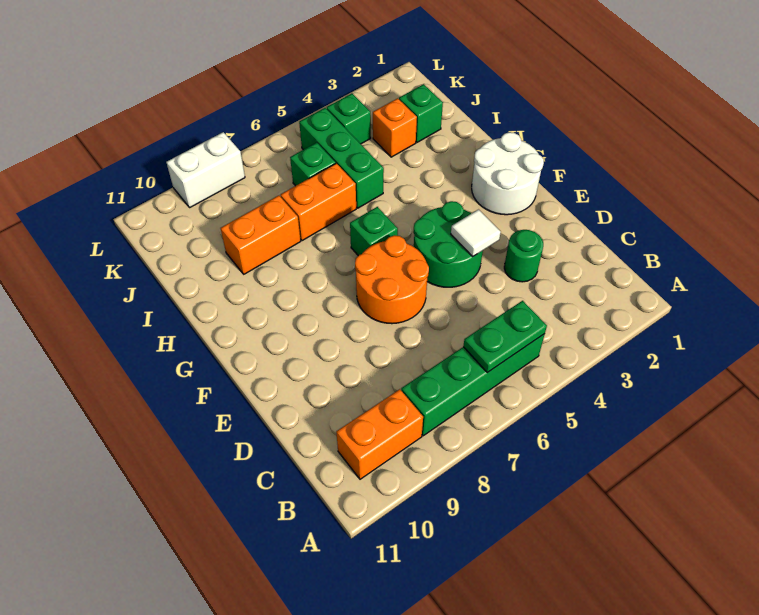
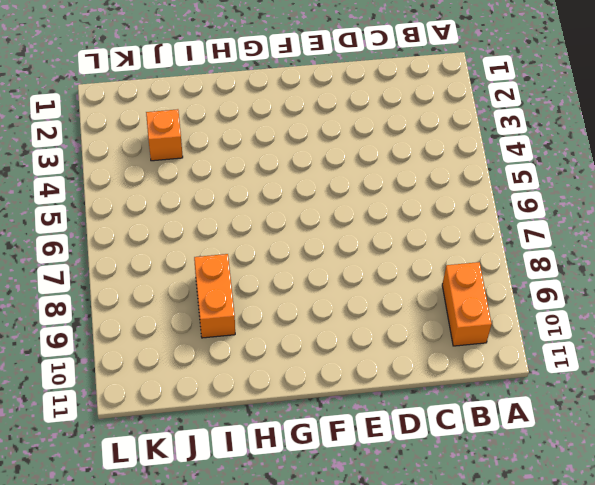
none -> green brick B5:B8 level 1
none -> green round brick D3 level 1
none -> green round brick E4:F5 level 1

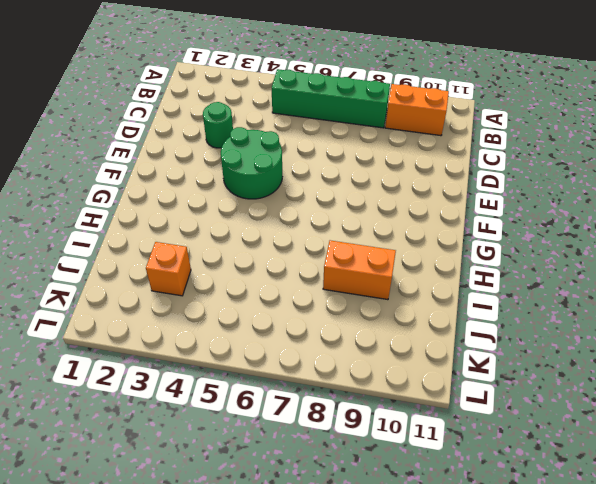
none -> orange round brick E6:F7 level 1
none -> white round brick F1:G2 level 1
none -> green brick G6 level 1

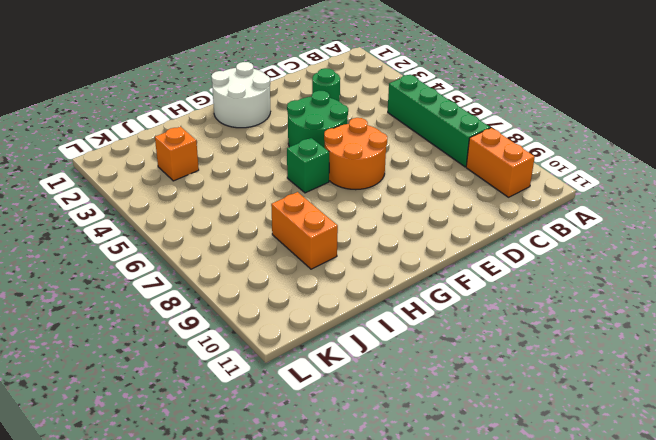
none -> green brick I5:K5 level 1
none -> orange brick I6:I7 level 1
none -> green brick J2 level 1

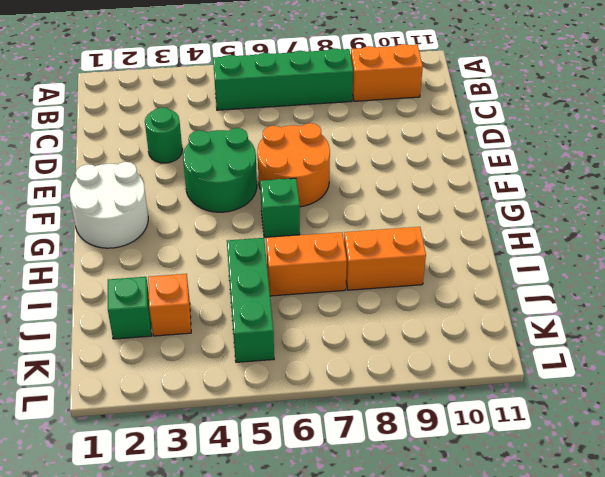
none -> green brick J6 level 1
none -> green brick K4 level 1
none -> white brick L8:L9 level 1

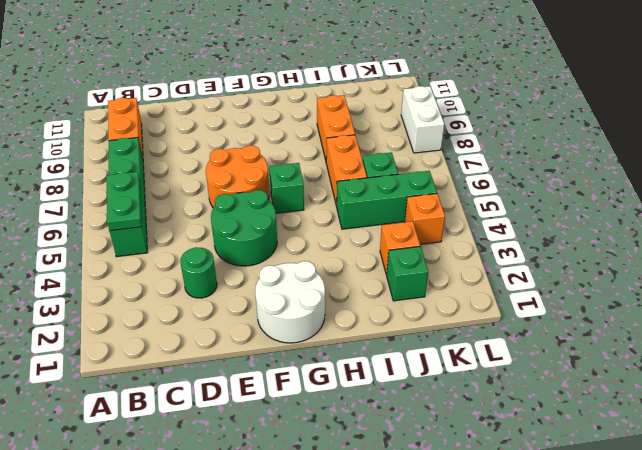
orange brick K4 level 1 -> green brick K4 level 1
none -> white tile E4 level 2

